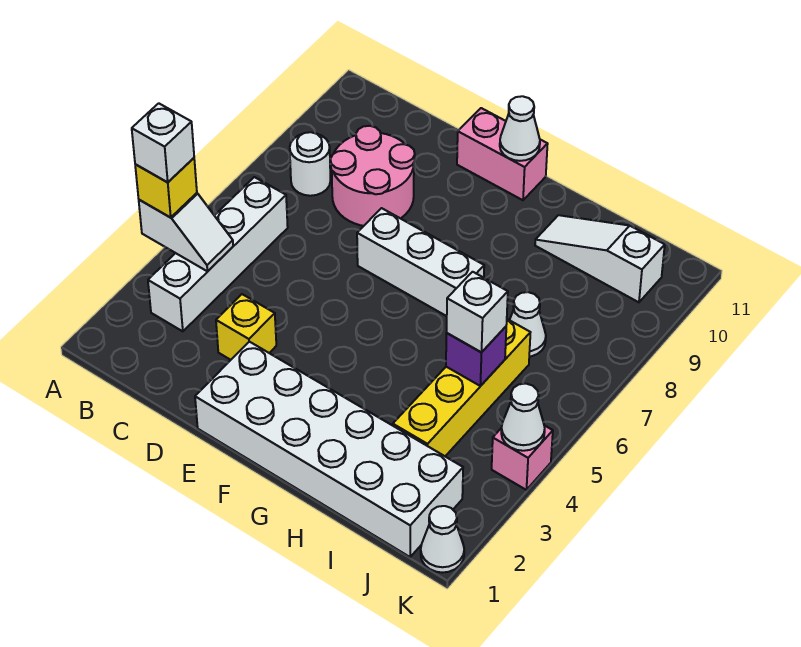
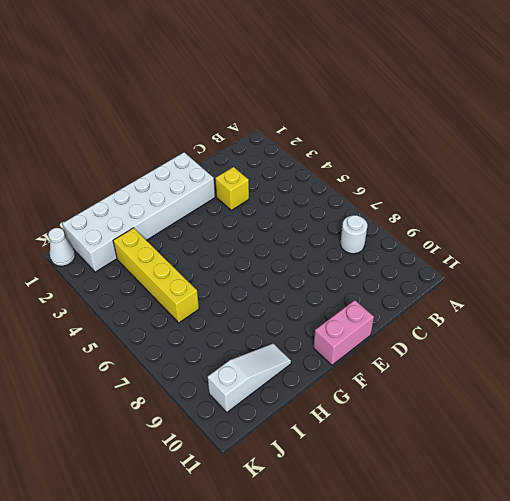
none -> white brick B3:B6 level 1
none -> pink round brick C8:D9 level 1
none -> white brick E7:G7 level 1

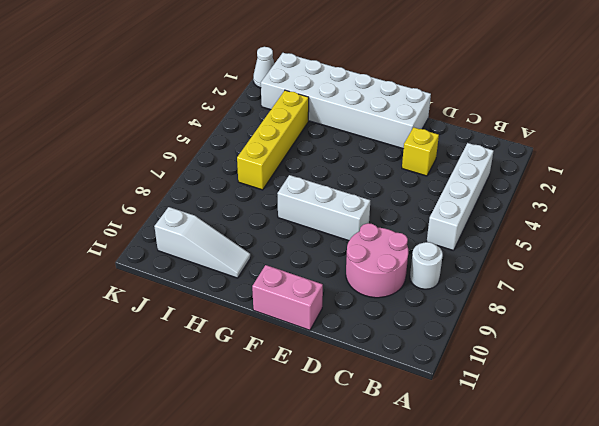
none -> white cone I7 level 1
none -> pink brick K4 level 1
none -> white slope A4:B4 level 2 top A

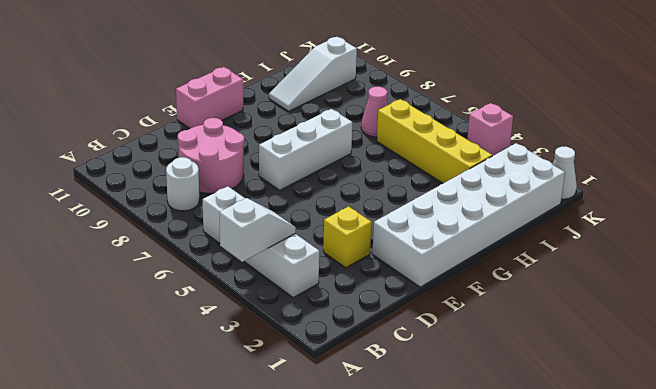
pink cone I7 level 1 -> white cone I7 level 1
none -> white cone F11 level 2
none -> purple brick I5 level 2
none -> white cone K4 level 2

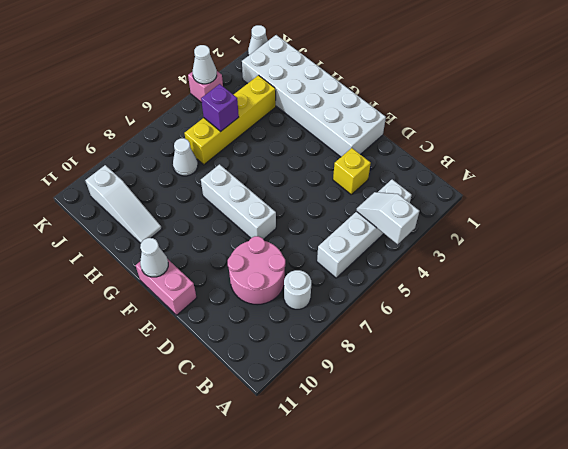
none -> yellow brick A4 level 3
none -> white brick I5 level 3
none -> white brick A4 level 4

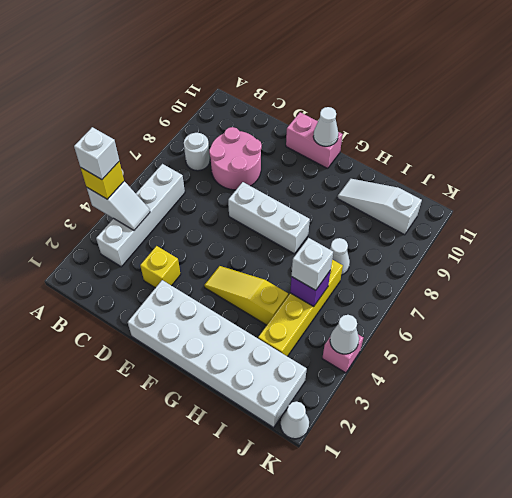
yellow slope F4:H4 level 1 top H -> none

